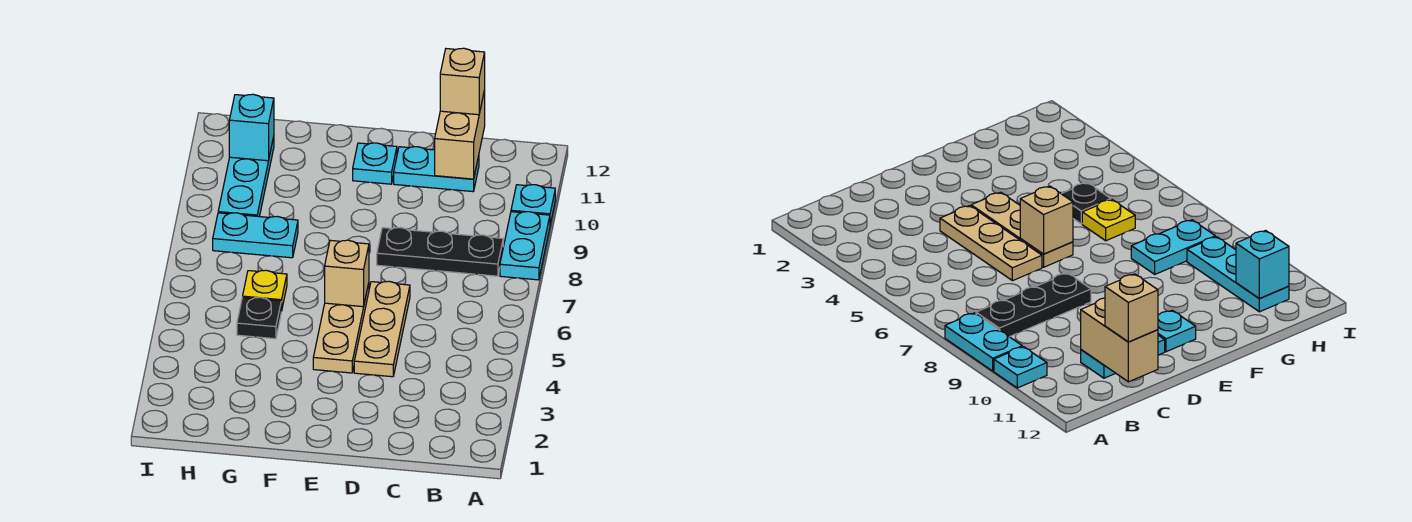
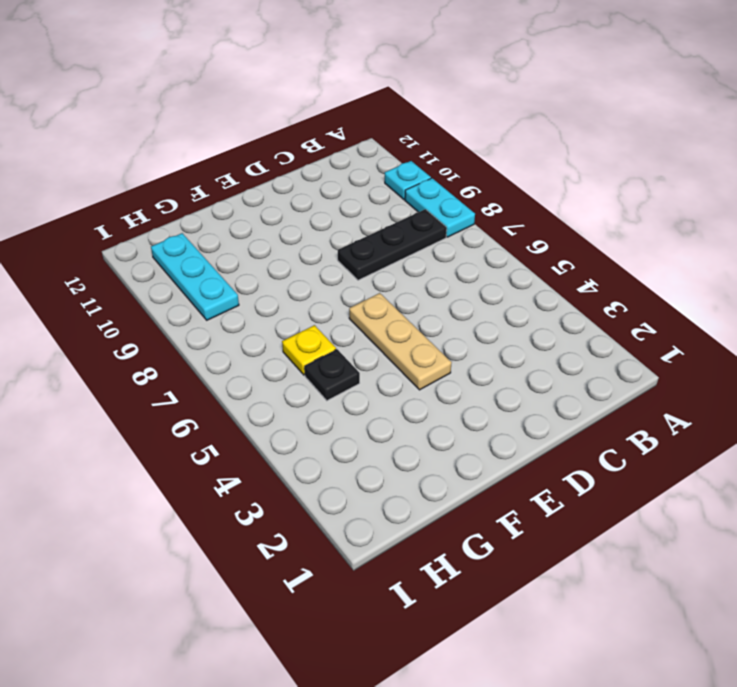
none -> cyan plate C11:D11 level 1
none -> tan plate D4:D6 level 1
none -> cyan plate E11 level 1

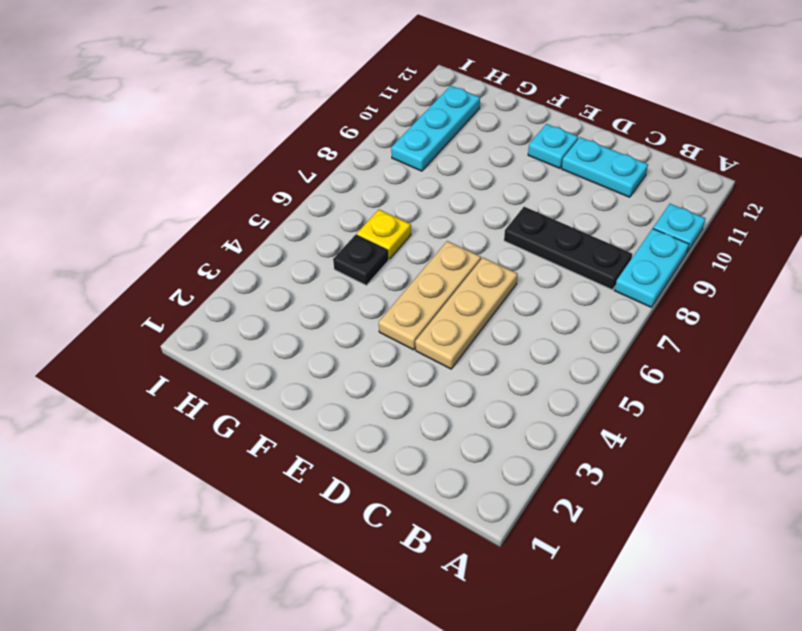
none -> cyan plate G8:H8 level 1
none -> tan brick C11:C12 level 2
none -> tan brick E6 level 2

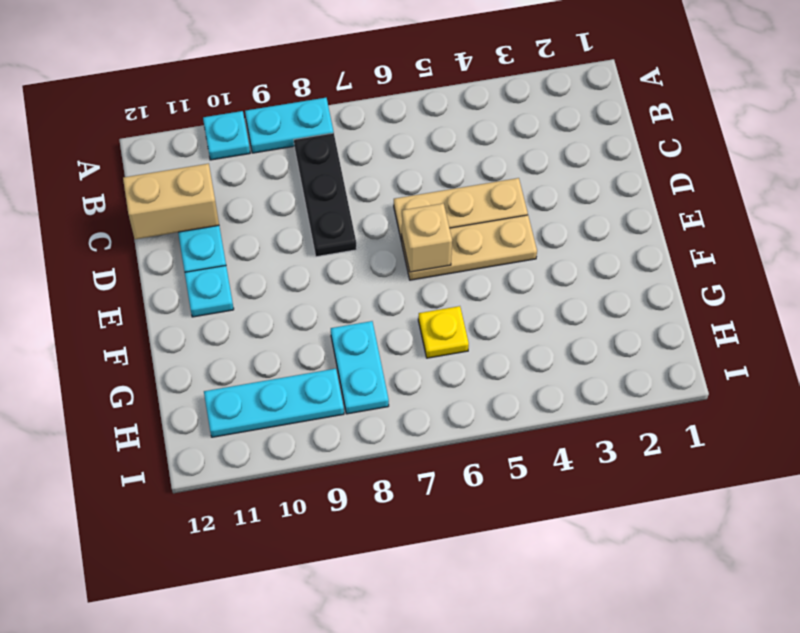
none -> black plate G5 level 1
none -> cyan brick H11 level 2
none -> tan brick C12 level 3

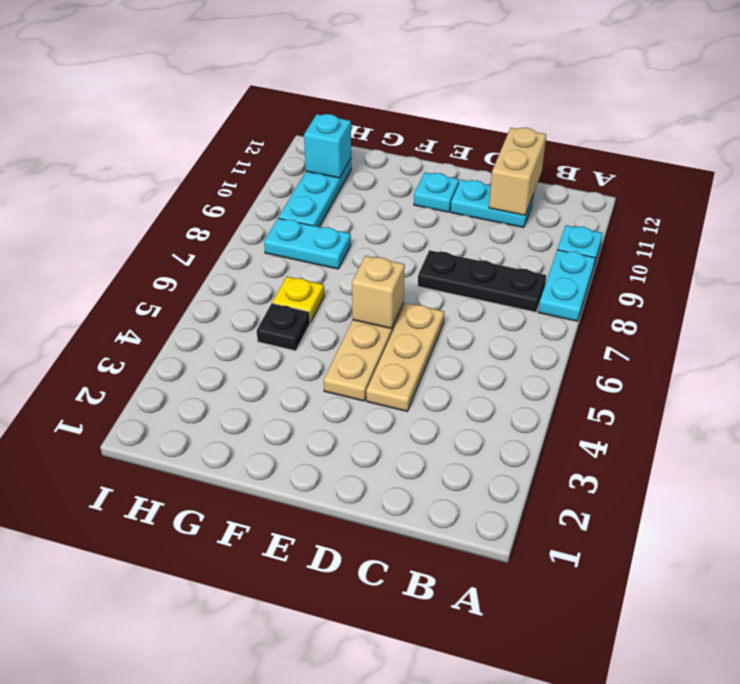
none -> tan brick C12 level 3

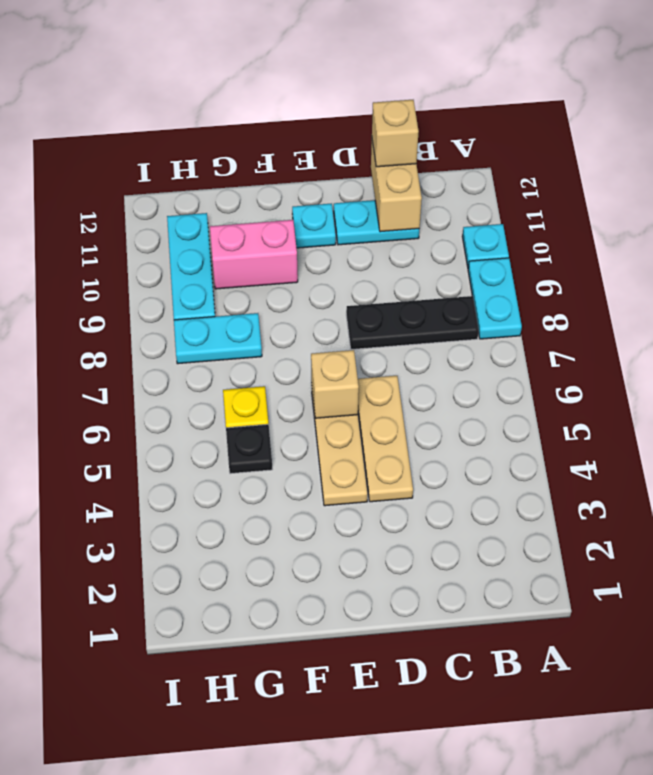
pink brick F10:G10 level 1 -> none
none -> cyan brick H11 level 2

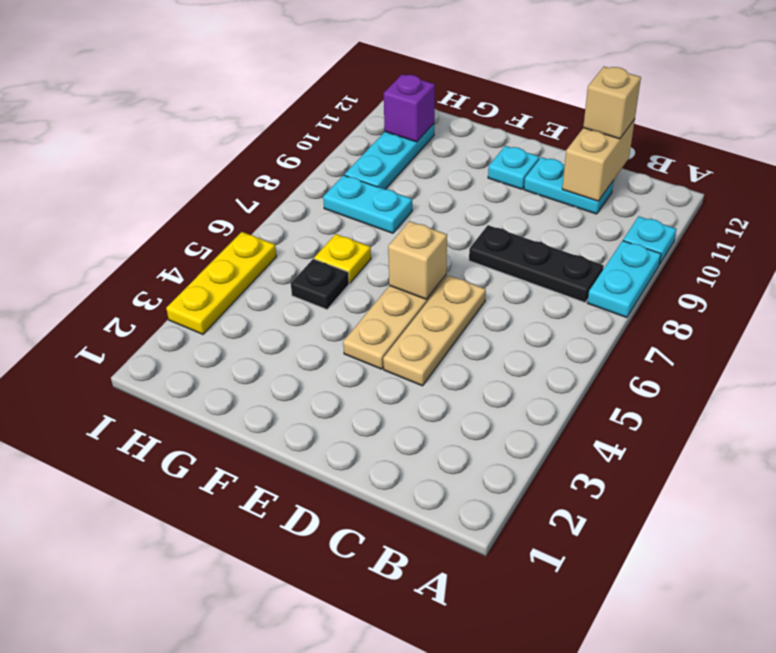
purple brick H11 level 2 -> cyan brick H11 level 2
yellow plate I3:I5 level 1 -> none

